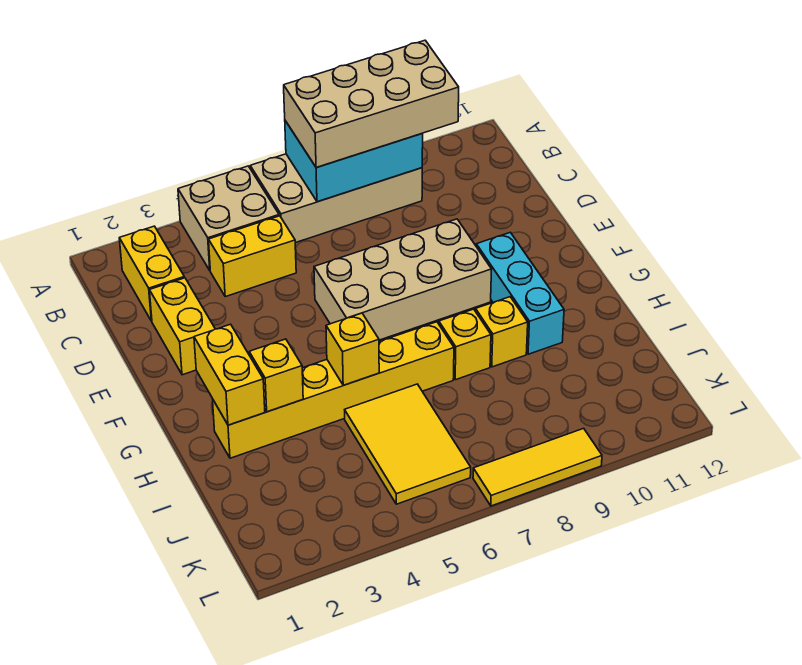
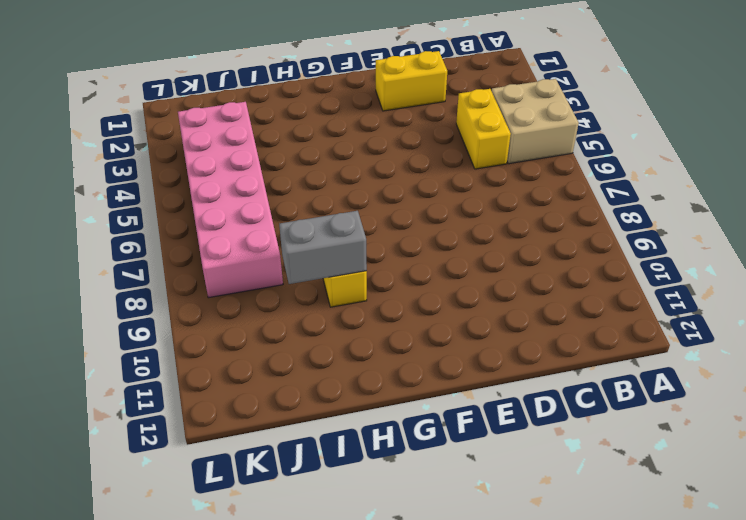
grey brick H9:I9 level 2 -> none
pink brick J3:K8 level 1 -> yellow tile I5:K6 level 1
none -> tan brick A6:B9 level 1
none -> yellow brick B2:C2 level 1
none -> tan brick E6:F9 level 1

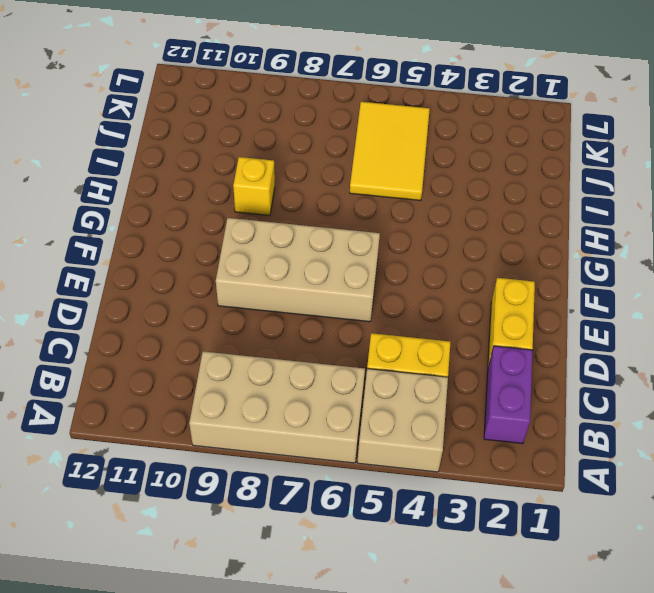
purple brick B2:C2 level 1 -> yellow brick B2:C2 level 1
none -> cyan brick F10:H10 level 1
none -> yellow brick H2:H7 level 1
none -> yellow brick H8 level 1

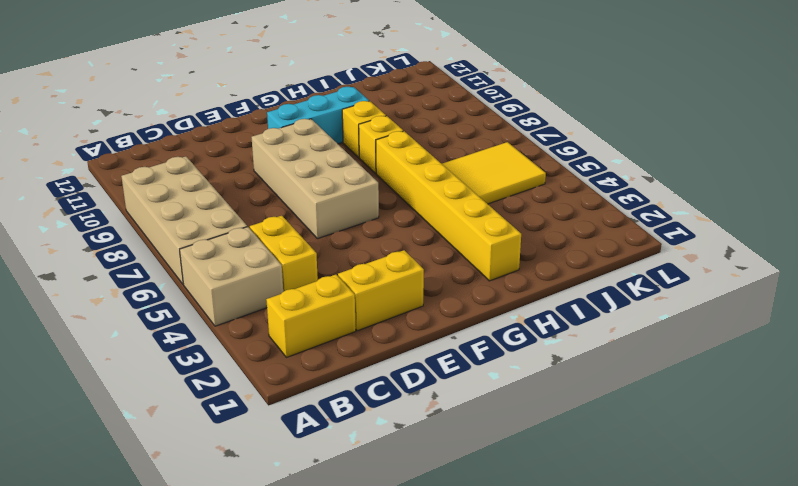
none -> yellow tile L7:L9 level 1
none -> cyan brick A7:B9 level 2
none -> yellow brick G2:H2 level 2

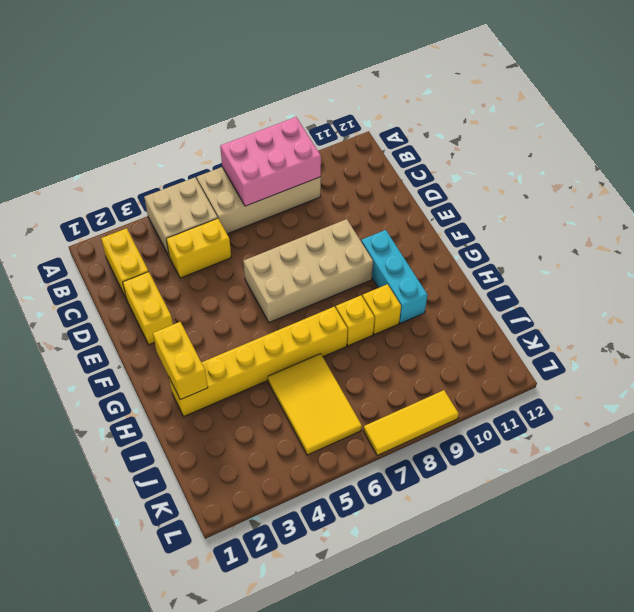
pink brick A7:B9 level 2 -> cyan brick A7:B9 level 2
none -> yellow brick H3 level 2
none -> yellow brick H5 level 2
none -> tan brick A7:B10 level 3

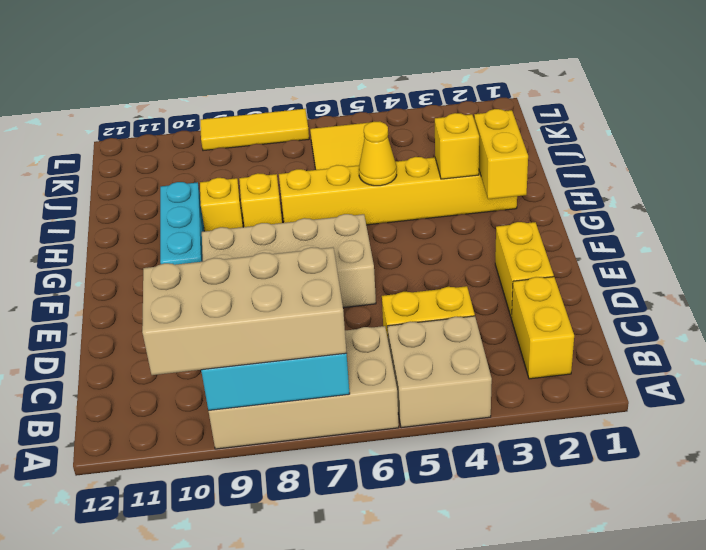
yellow cone H5 level 2 -> yellow brick H5 level 2

